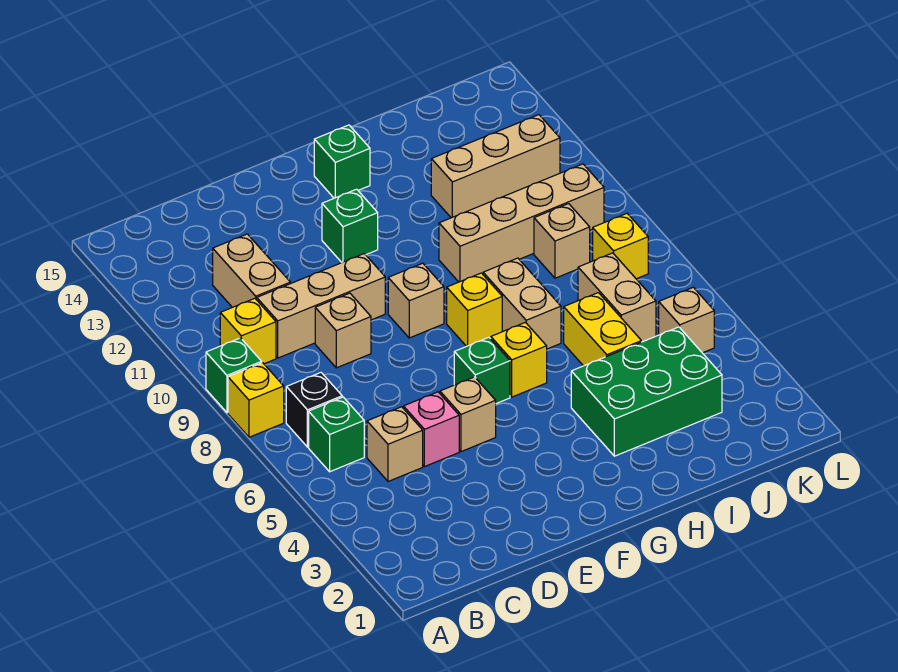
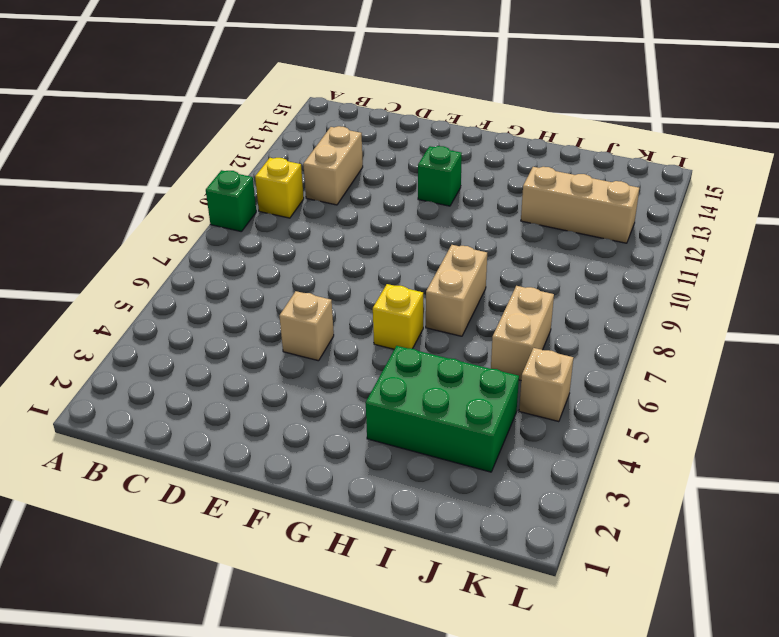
none -> yellow brick A8 level 1
none -> green brick B6 level 1
none -> black brick B7 level 1

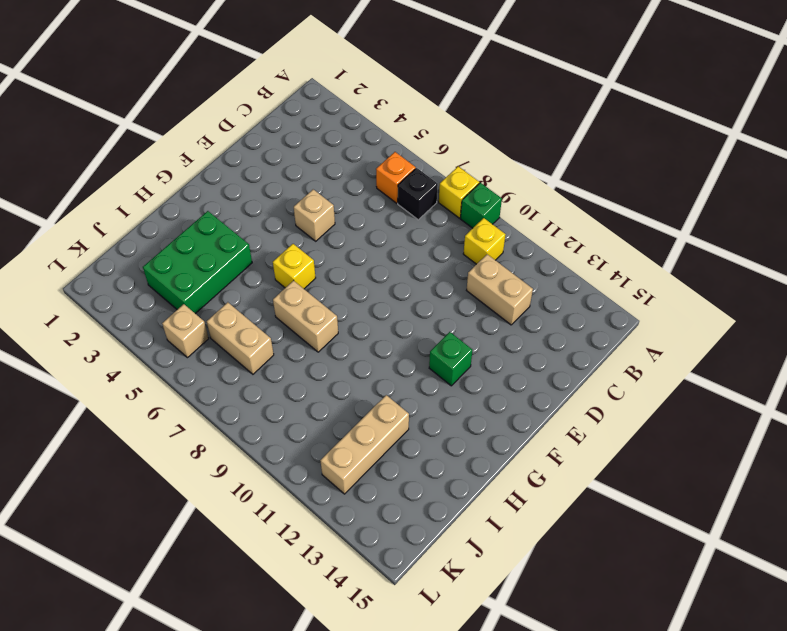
orange brick B6 level 1 -> green brick B6 level 1
none -> tan brick C5 level 1
none -> tan brick C10:E10 level 1
none -> pink brick D5 level 1

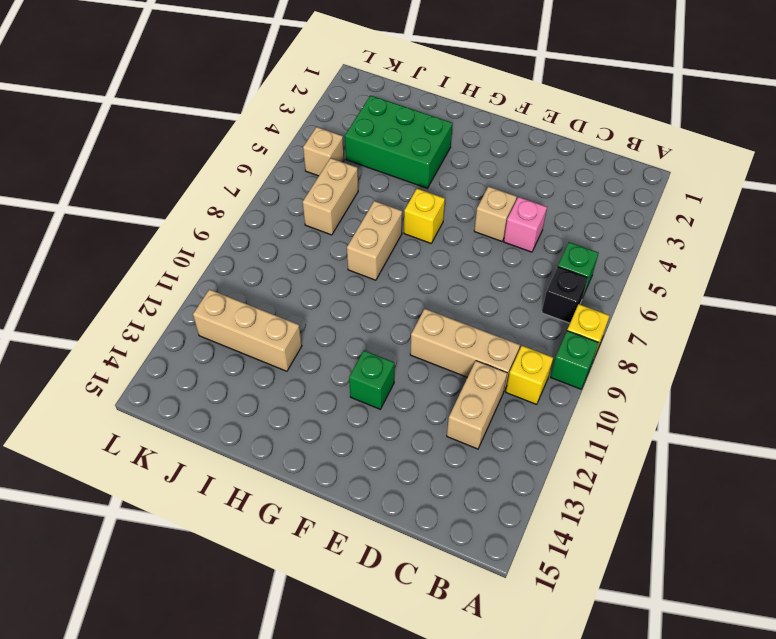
none -> tan brick C5 level 1
none -> tan brick D9 level 1
none -> green brick F6 level 1

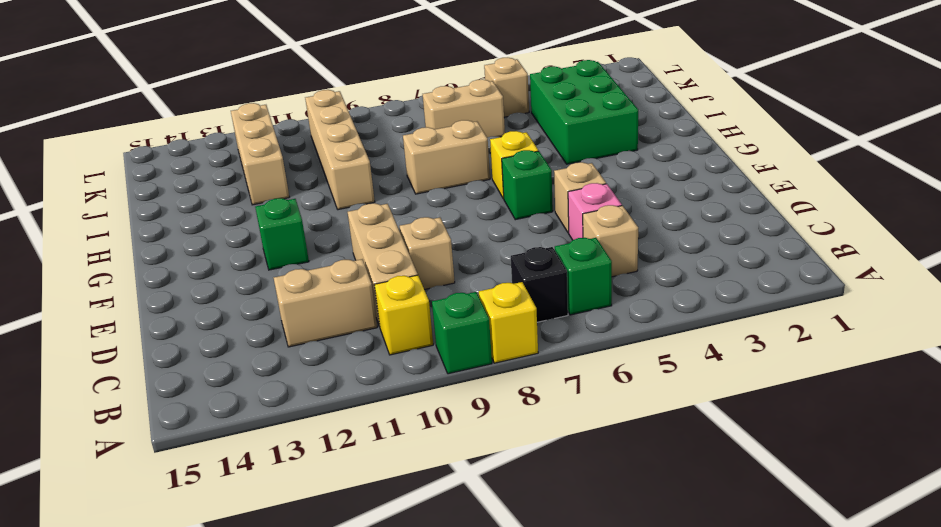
none -> tan brick F9 level 1
none -> yellow brick G8 level 1
none -> green brick G14 level 1

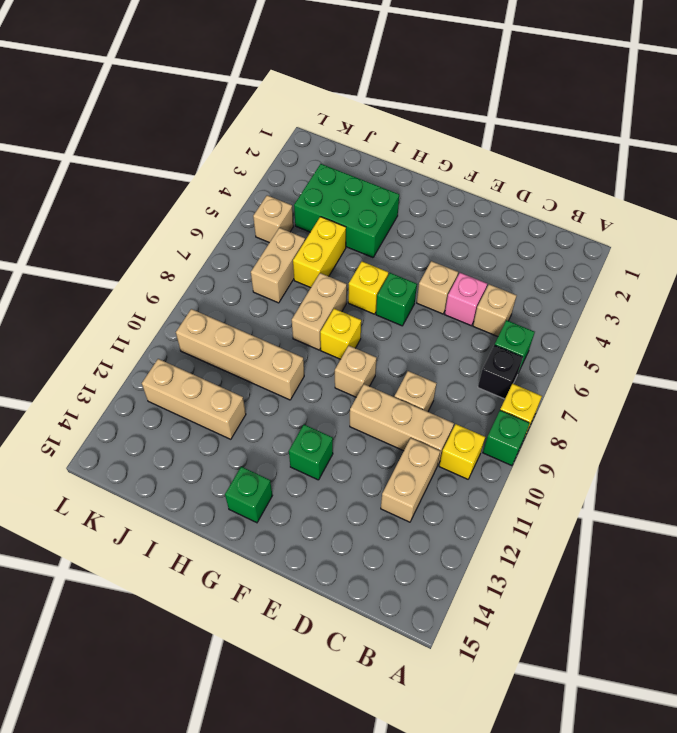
none -> tan brick J9 level 1
none -> yellow brick K8 level 1

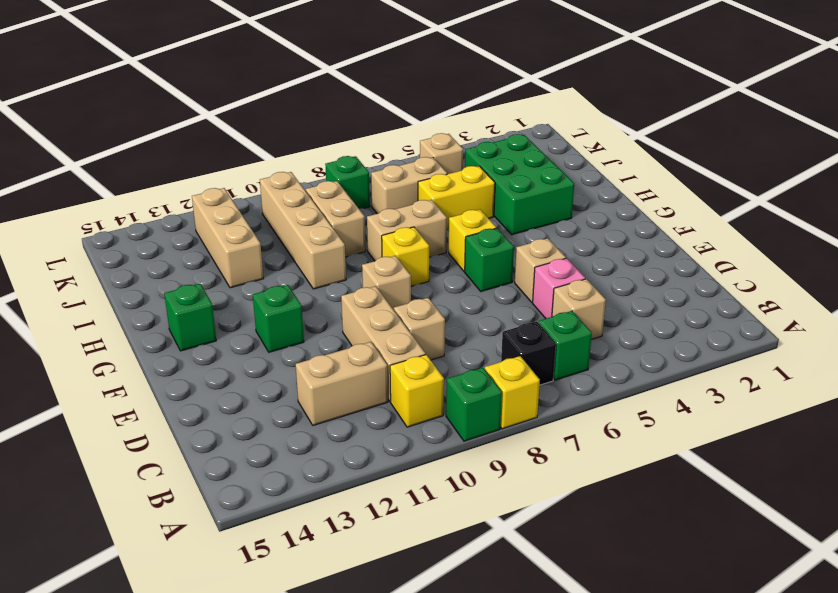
tan brick I9:J9 level 1 -> tan brick J9 level 1
green brick K8 level 1 -> yellow brick K8 level 1

